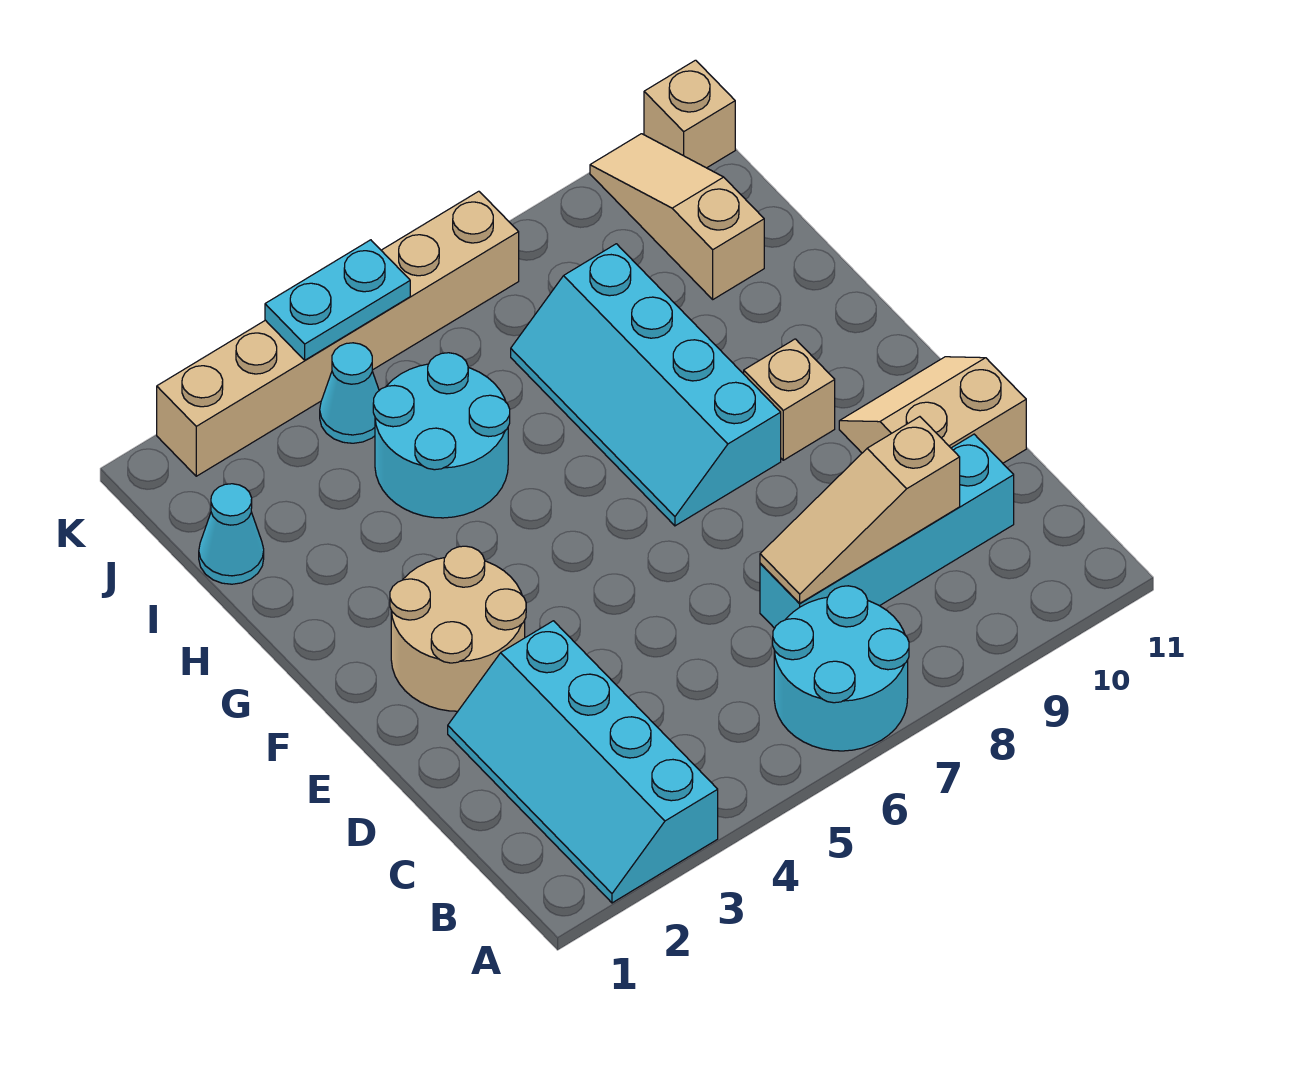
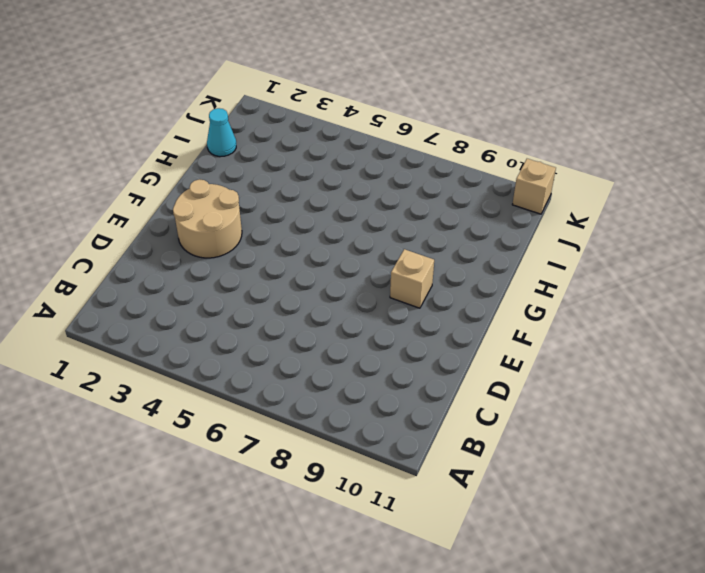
none -> cyan slope A2:D3 level 1 top 3
none -> cyan round brick A6:B7 level 1
none -> cyan brick C7:C10 level 1

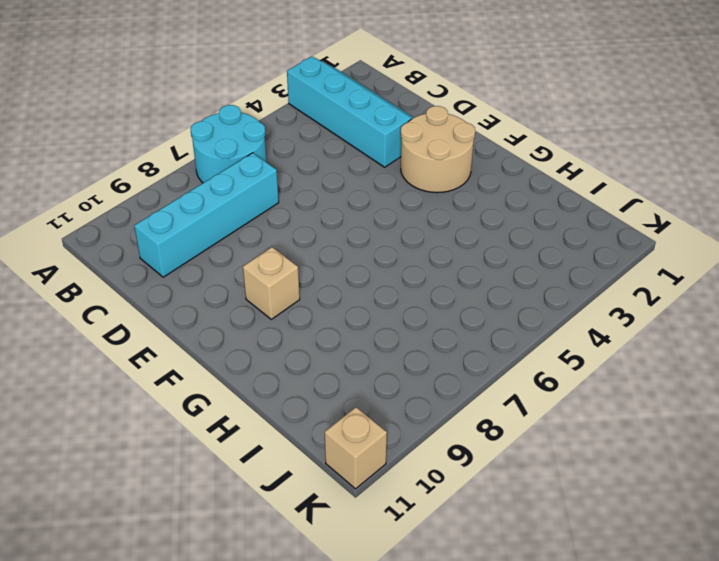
none -> tan slope D10:E11 level 1 top D
none -> cyan slope F7:I8 level 1 top 8
none -> cyan round brick H4:I5 level 1

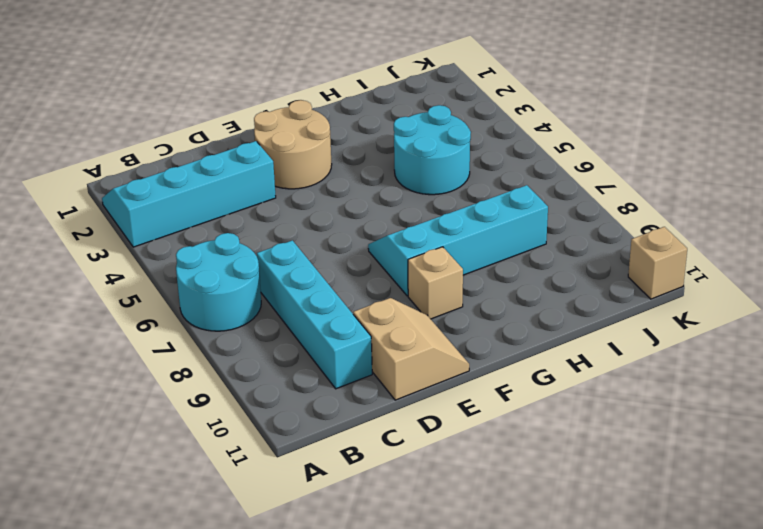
none -> cyan cone I1 level 1
none -> tan slope I10:K10 level 1 top I
none -> cyan cone J4 level 1

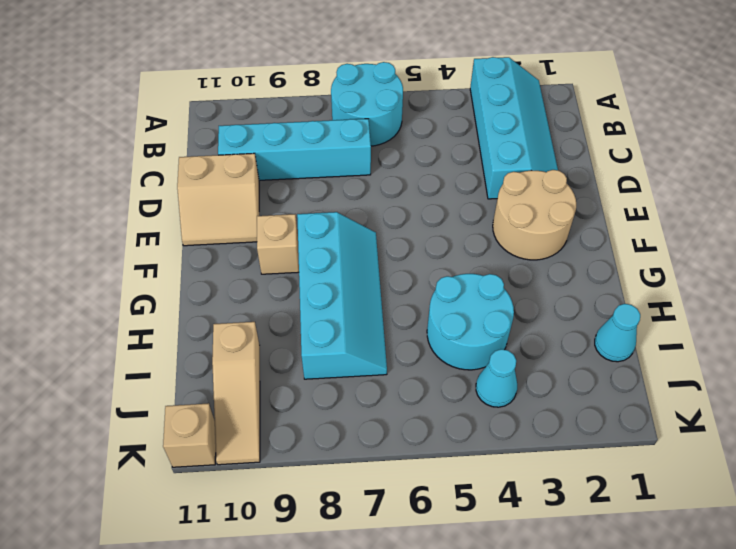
none -> tan brick K2:K7 level 1
none -> tan slope C7:C9 level 2 top 9
none -> cyan plate K4:K5 level 2

